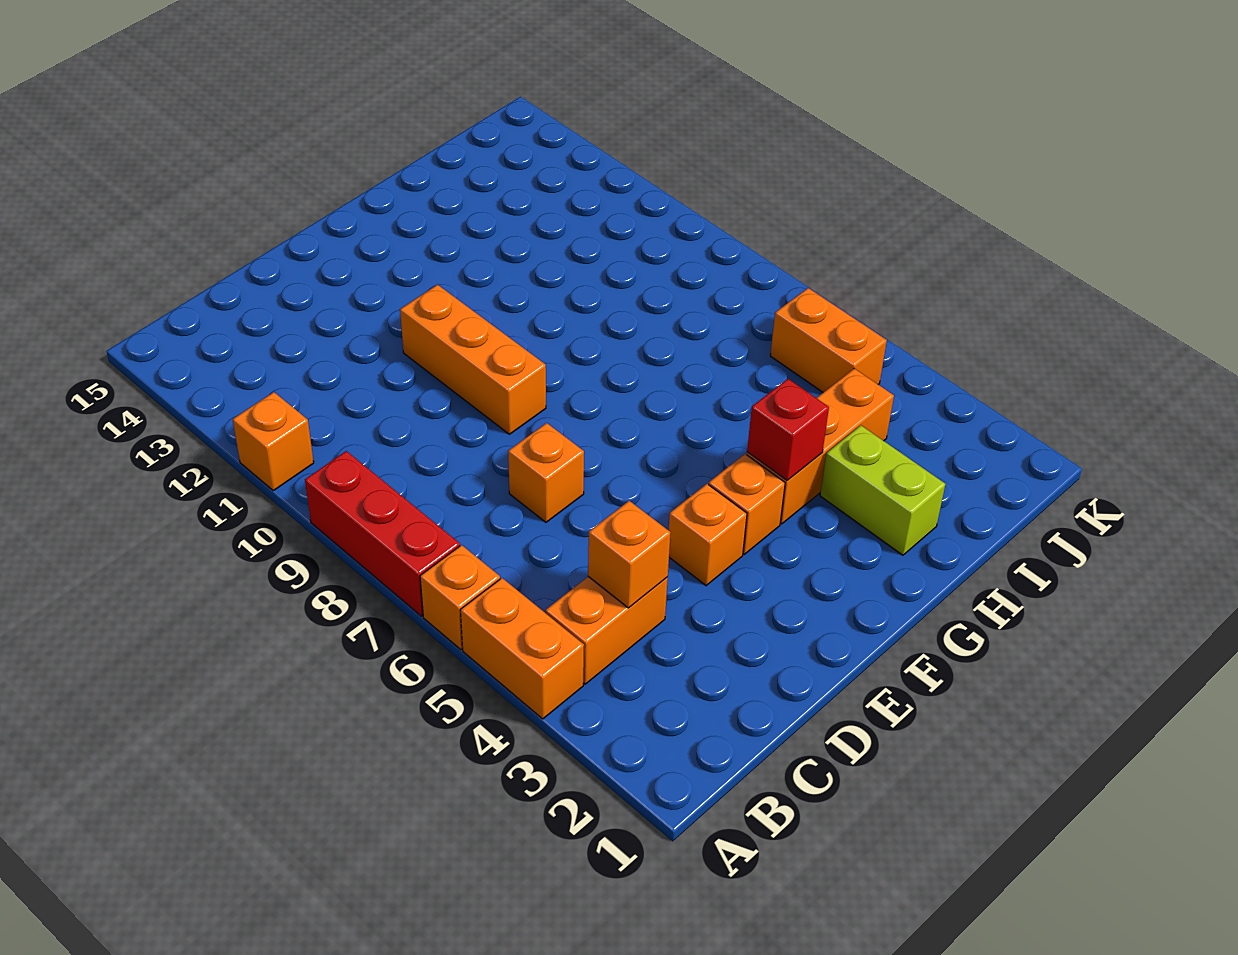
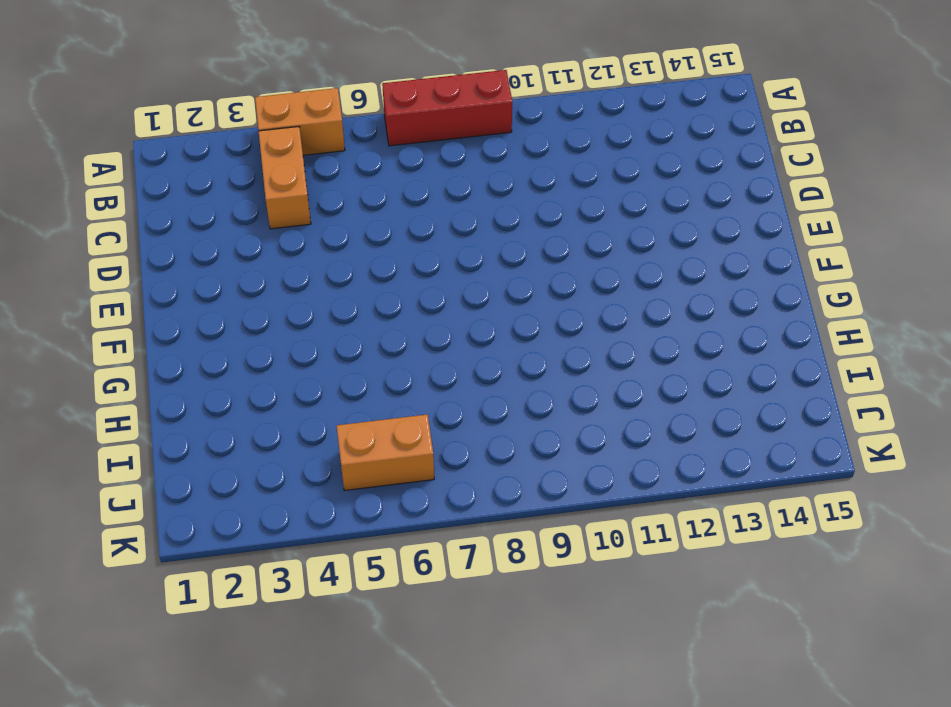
none -> orange brick A6 level 1
none -> orange brick A11 level 1
none -> orange brick D7 level 1

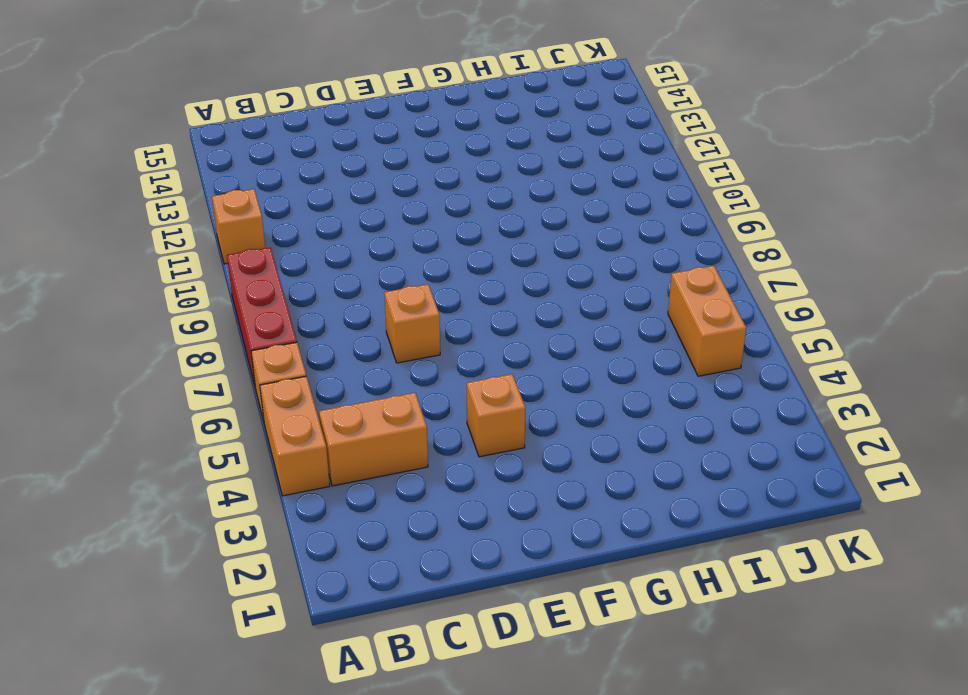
none -> orange brick E9:E11 level 1
none -> orange brick F4 level 1
none -> orange brick G4:I4 level 1

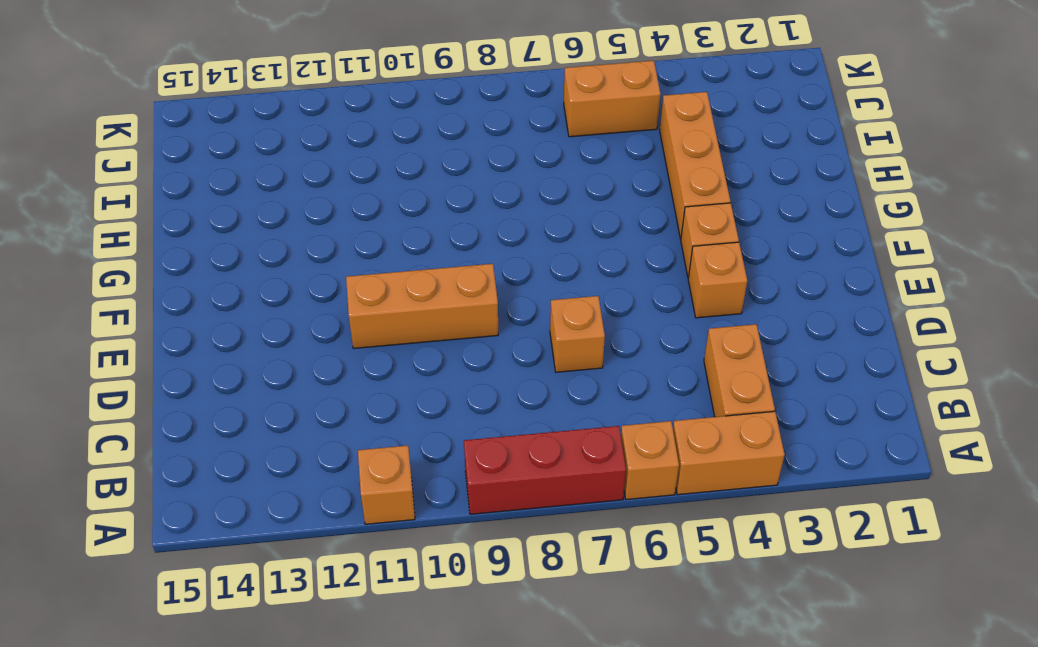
none -> lime brick H2:H3 level 1
none -> orange brick C4 level 2
none -> red brick G4 level 2

